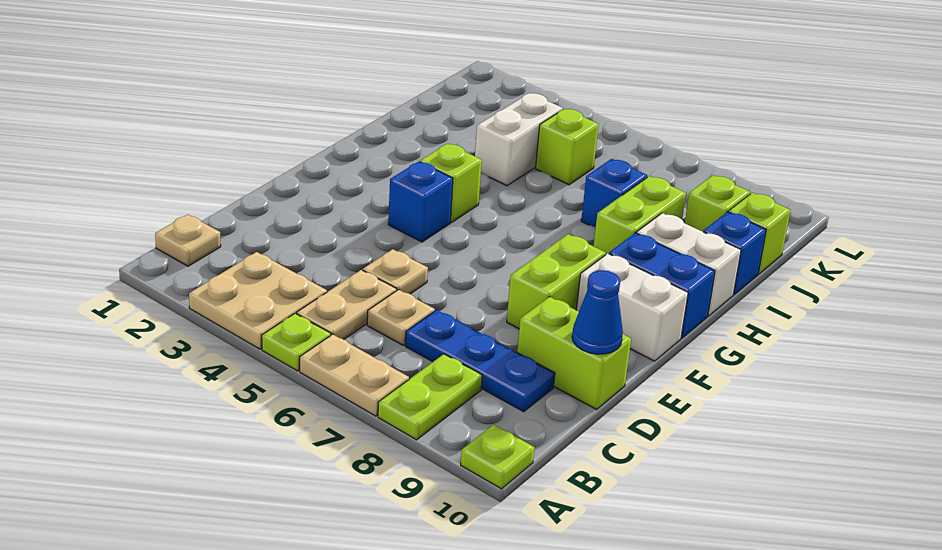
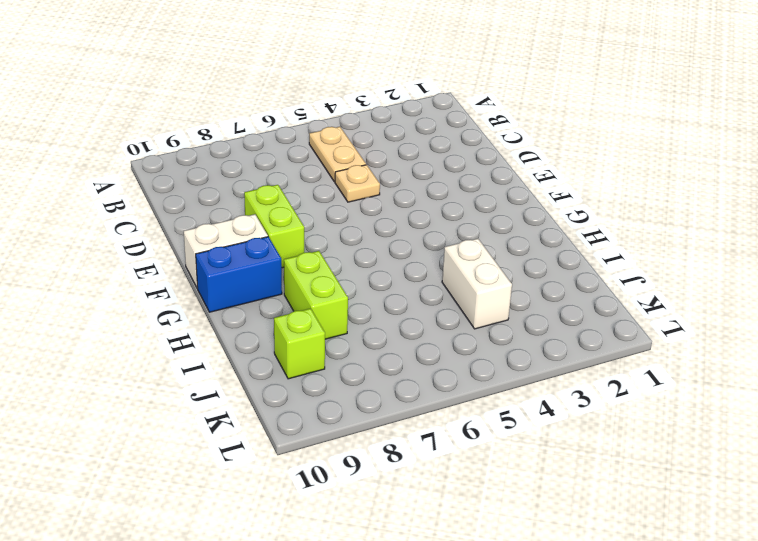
none -> tan plate A3:B4 level 1
none -> lime plate A5 level 1
none -> tan plate A6:A7 level 1

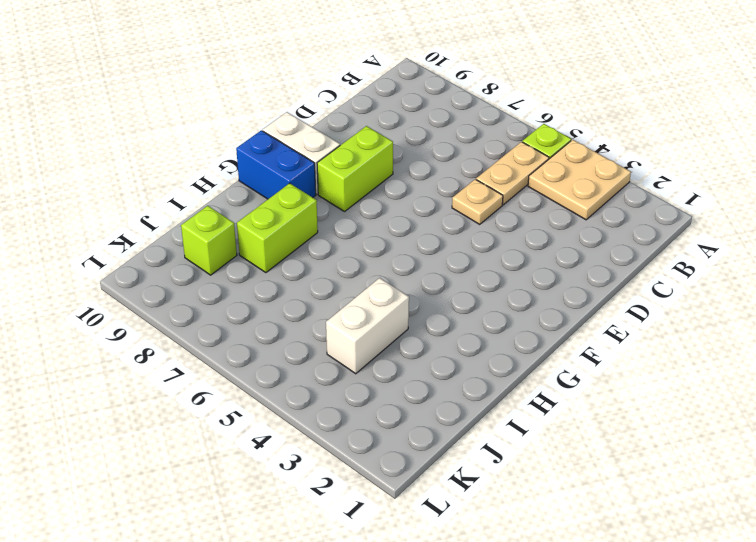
none -> tan plate A6:A7 level 1
none -> lime plate A8:B8 level 1
none -> lime plate A10 level 1

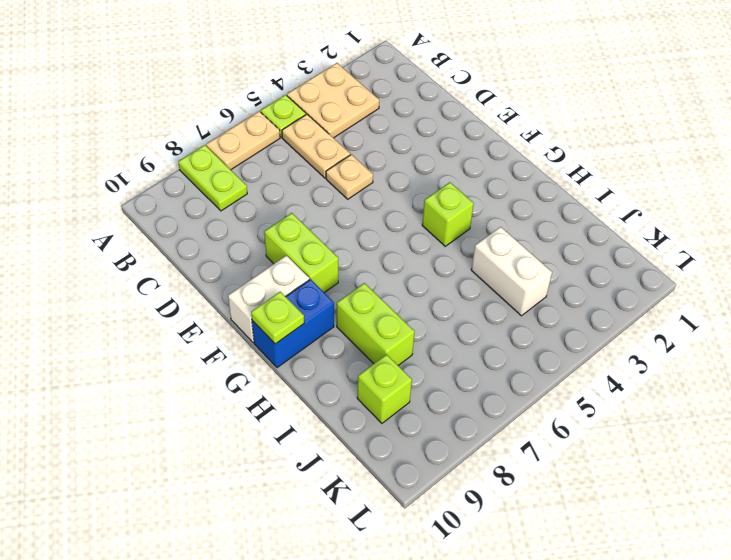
lime plate G10 level 2 -> lime plate A10 level 1
none -> tan plate B1 level 1
none -> tan plate C6 level 1
none -> blue plate C7:C9 level 1

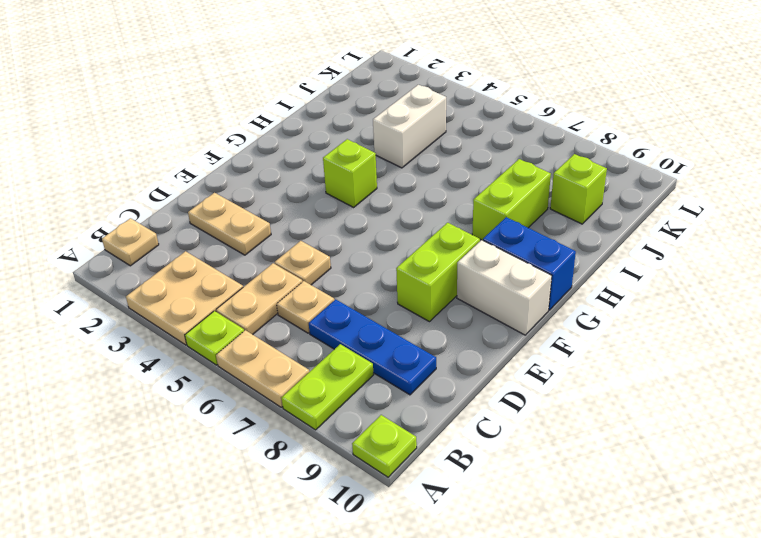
tan plate D2:D3 level 1 -> none
none -> lime brick D9:D10 level 1
none -> blue brick F4 level 1
none -> white brick H9:H10 level 1

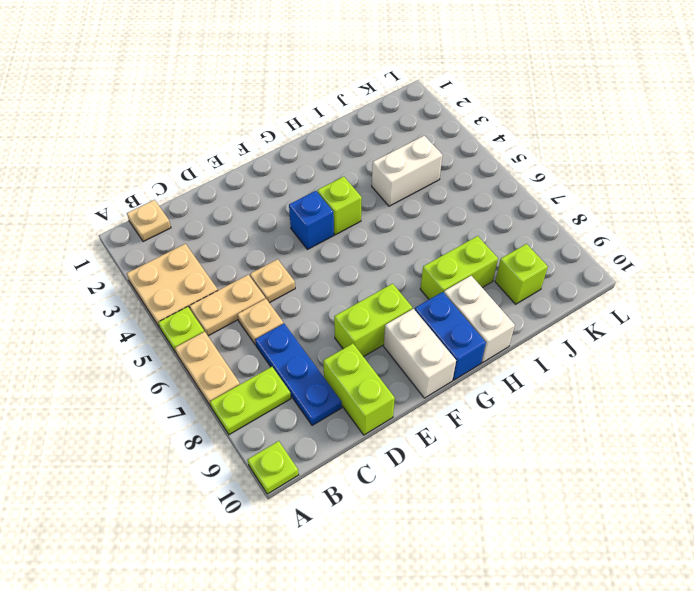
none -> blue brick I7 level 1
none -> blue brick I10 level 1
none -> lime brick J5 level 1

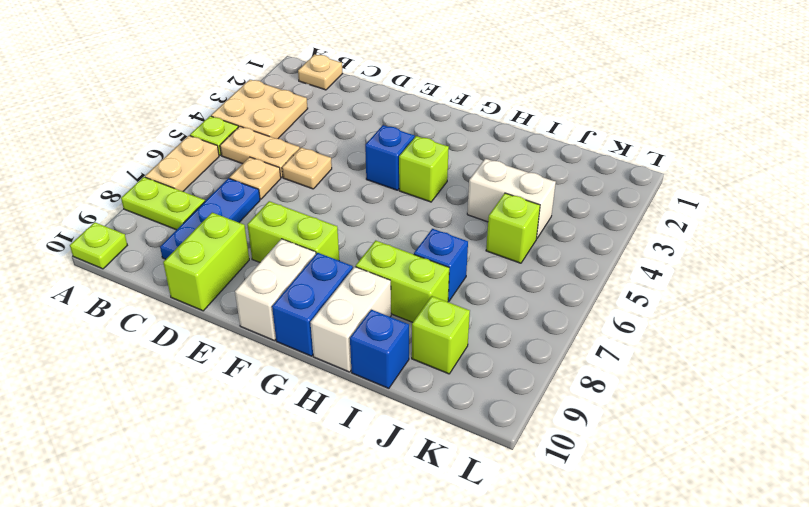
none -> lime brick J10 level 1
none -> blue cone D10 level 2

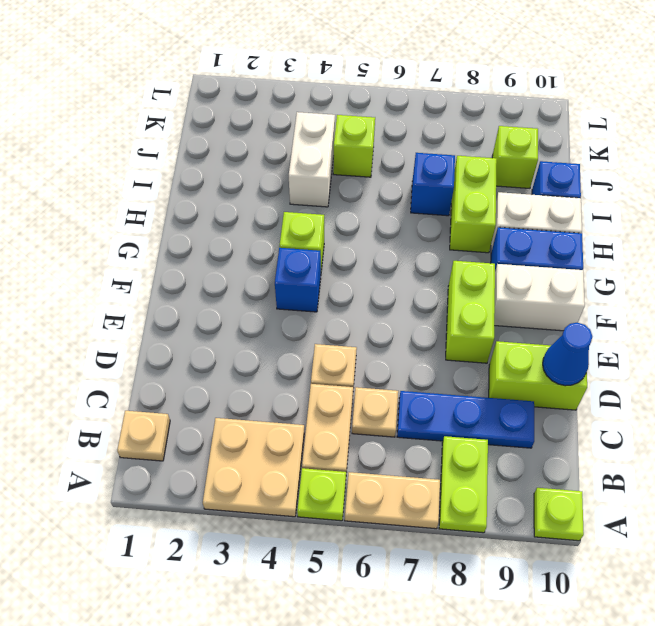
none -> lime brick J10 level 1

